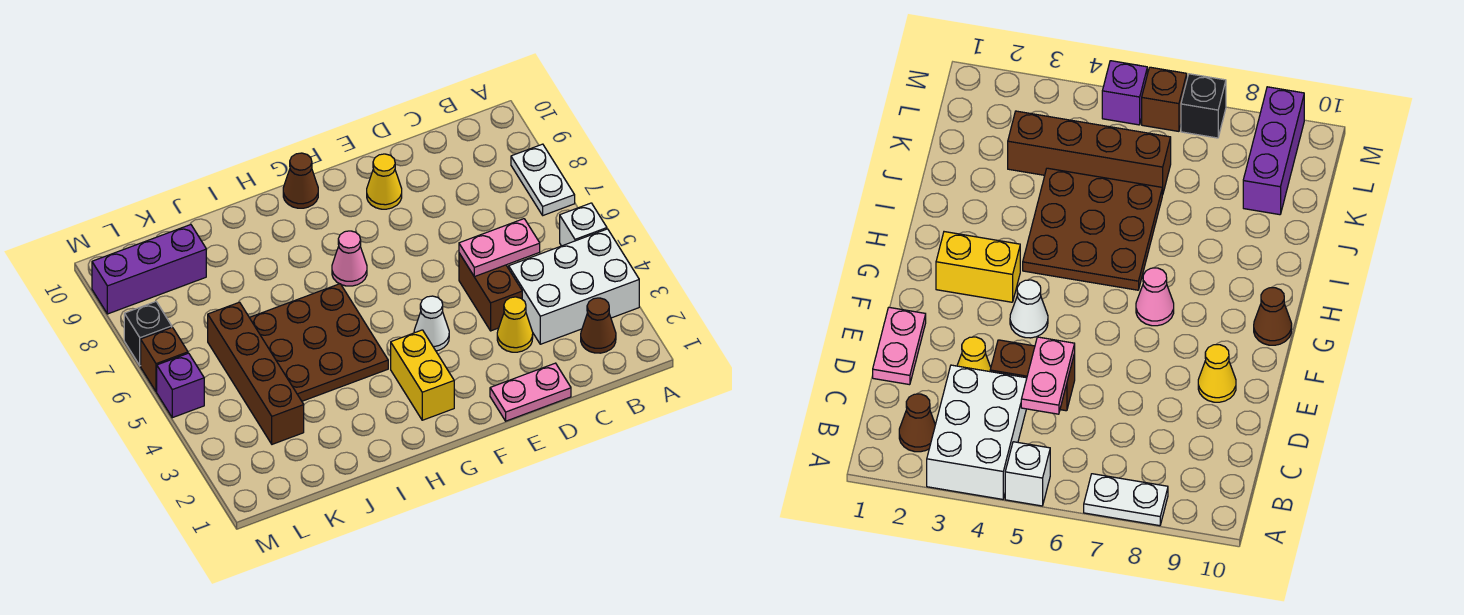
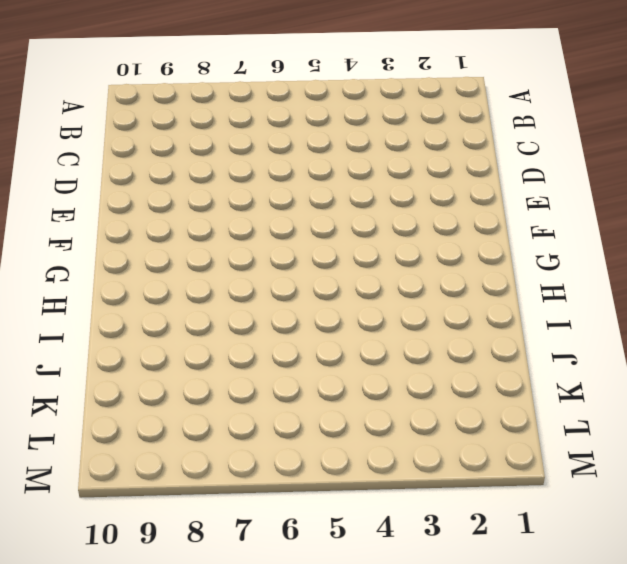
none -> white brick A3:C4 level 1
none -> white brick A5 level 1
none -> white plate A7:A8 level 1

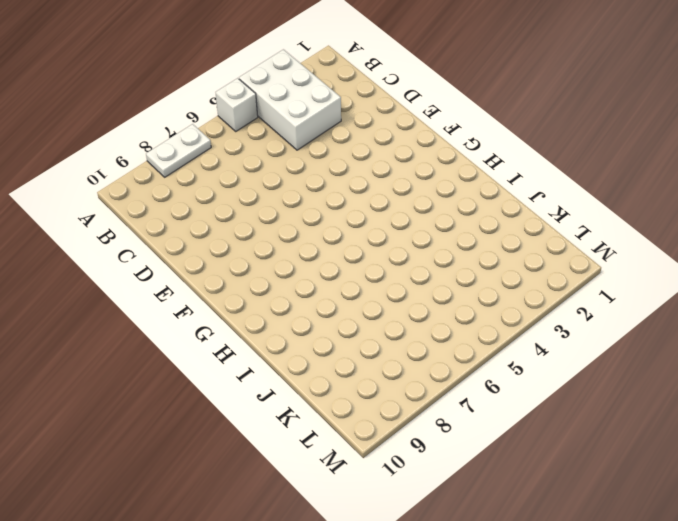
none -> brown cone B2 level 1
none -> pink plate D1:E1 level 1
none -> yellow cone D3 level 1

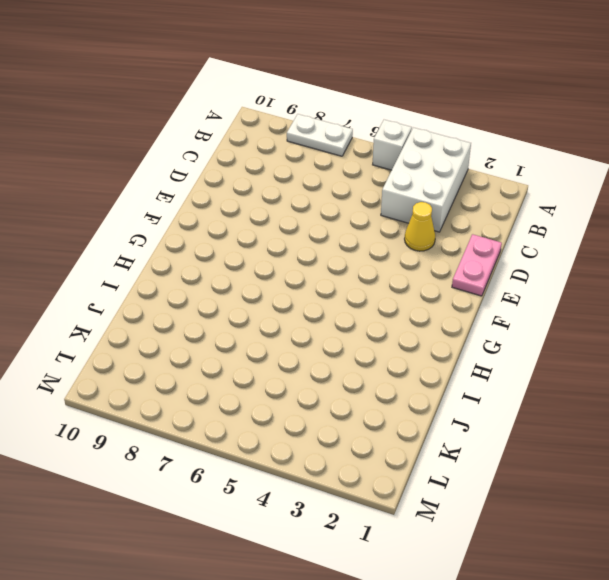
none -> brown cone B2 level 1
none -> brown brick D4:D5 level 1
none -> yellow cone E9 level 1

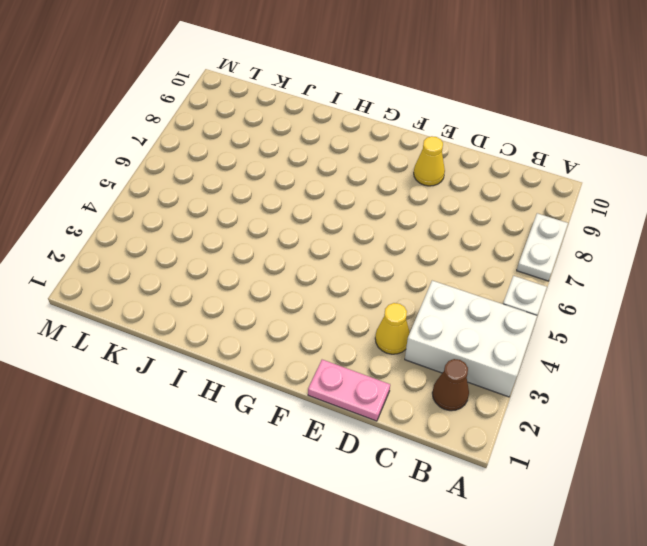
none -> brown brick D4:D5 level 1
none -> white cone F4 level 1
none -> yellow brick G2:G3 level 1

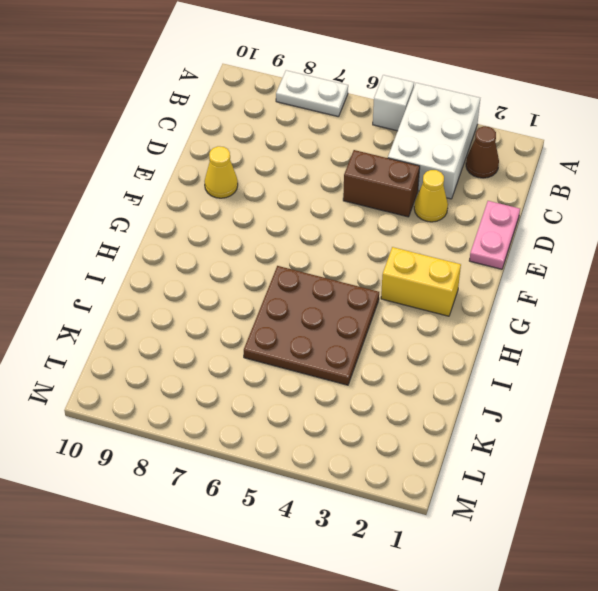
none -> white cone F4 level 1
none -> pink cone G7 level 1
none -> brown cone G10 level 1

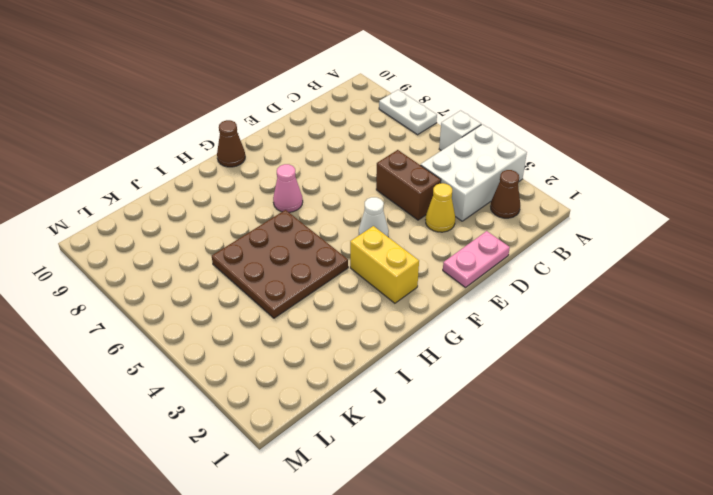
none -> yellow cone E9 level 1
none -> brown brick K3:K6 level 1
none -> purple brick K9:M9 level 1

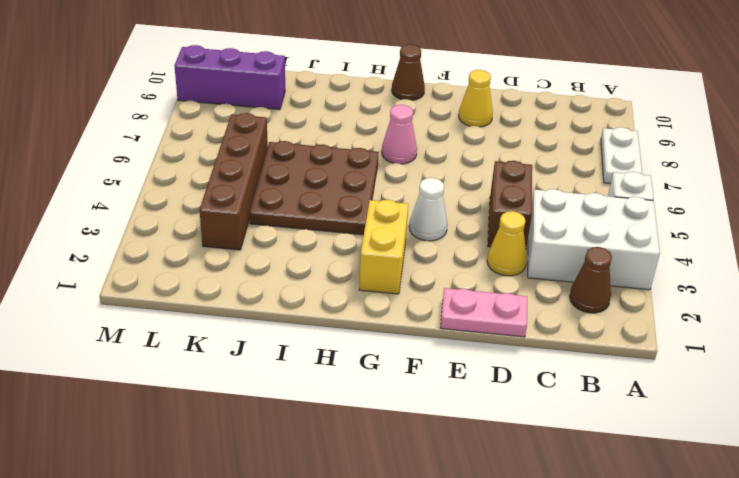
none -> purple brick M5 level 1
none -> brown brick M6 level 1
none -> black brick M7 level 1

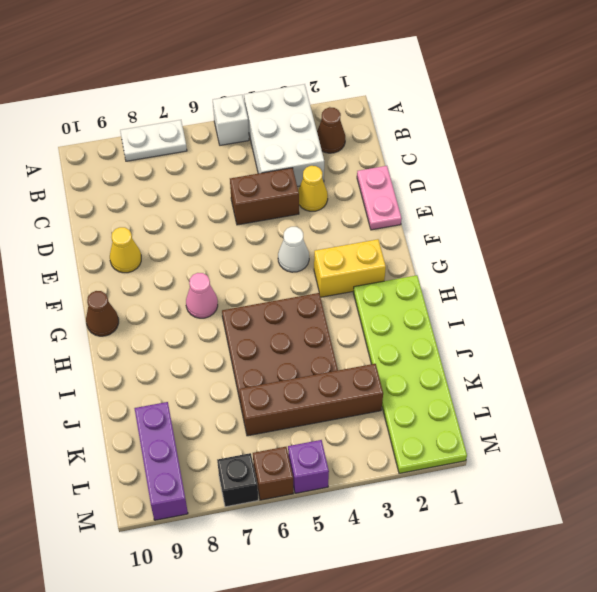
lime plate H1:M2 level 1 -> none
none -> pink plate C5:D5 level 2

